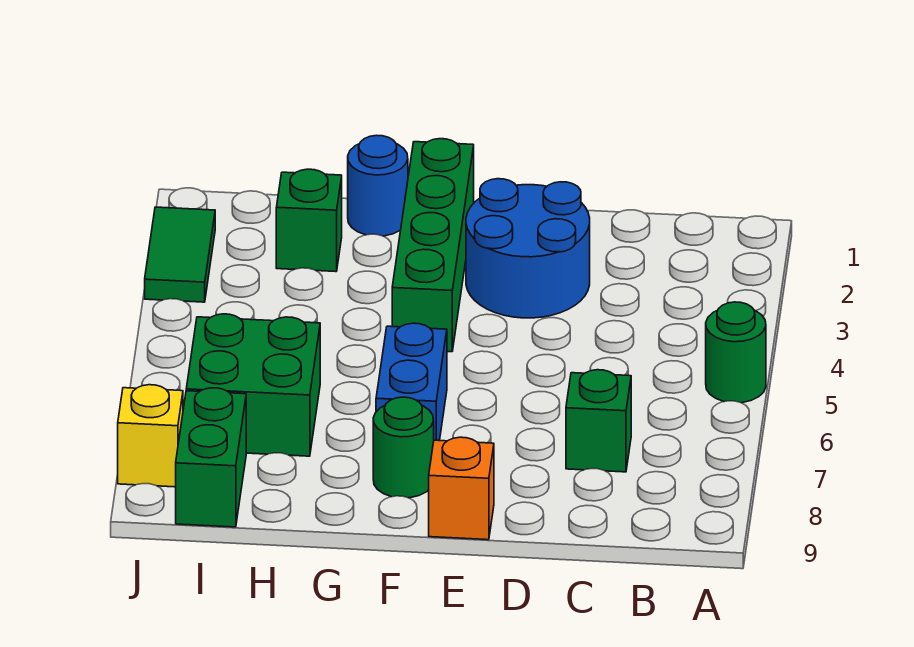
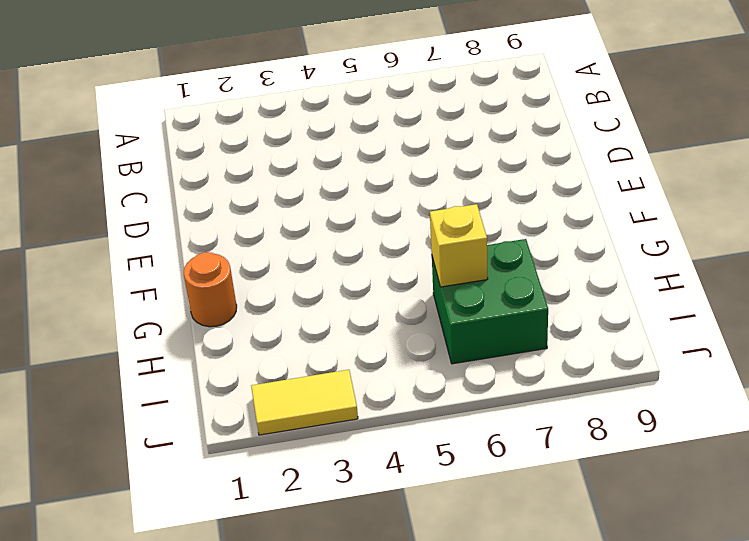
orange round brick G1 level 1 -> blue round brick G1 level 1
yellow brick H6 level 2 -> yellow brick J8 level 1
yellow tile J2:J3 level 1 -> green tile J2:J3 level 1
none -> green round brick A5 level 1
none -> green brick C7 level 1
none -> blue round brick D2:E3 level 1

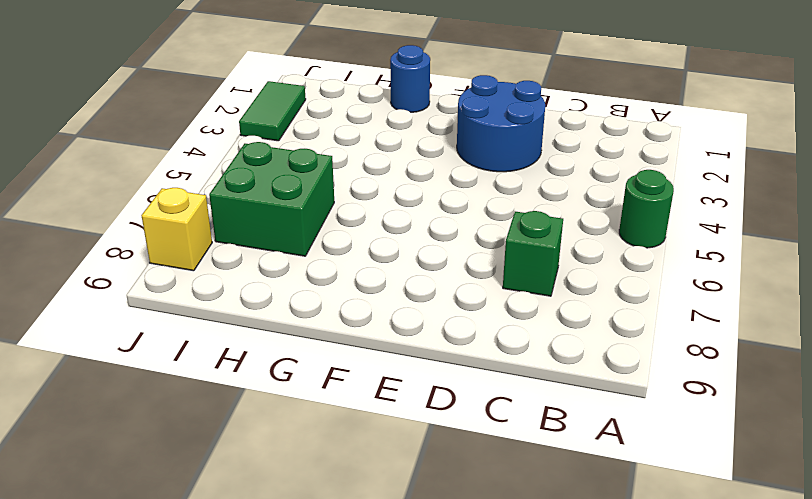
none -> orange brick E9 level 1
none -> green brick F1:F4 level 1
none -> blue brick F6:F7 level 1

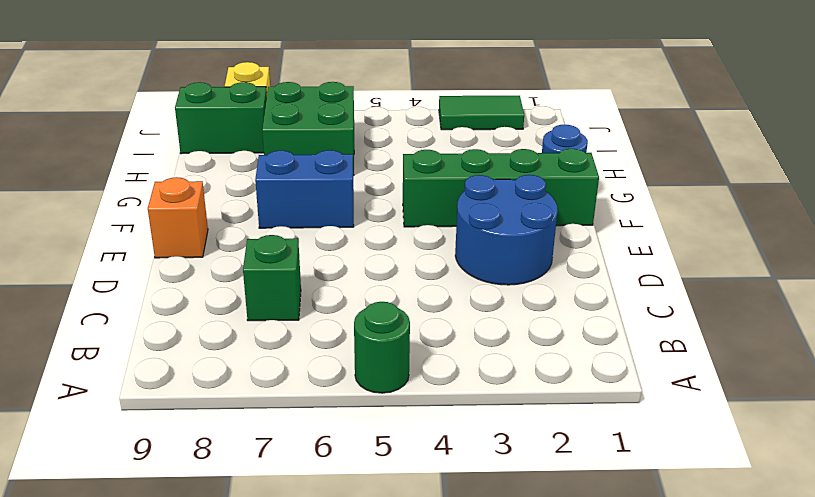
none -> green round brick F8 level 1
none -> green brick H2 level 1

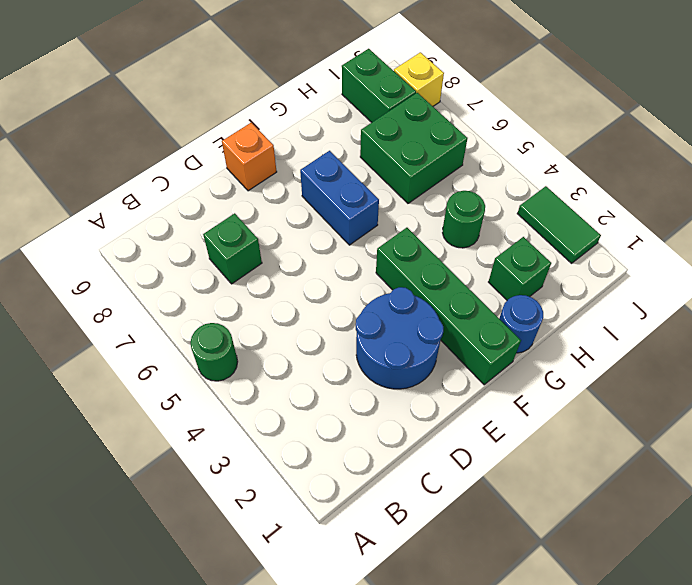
green round brick H4 level 1 -> green round brick F8 level 1

